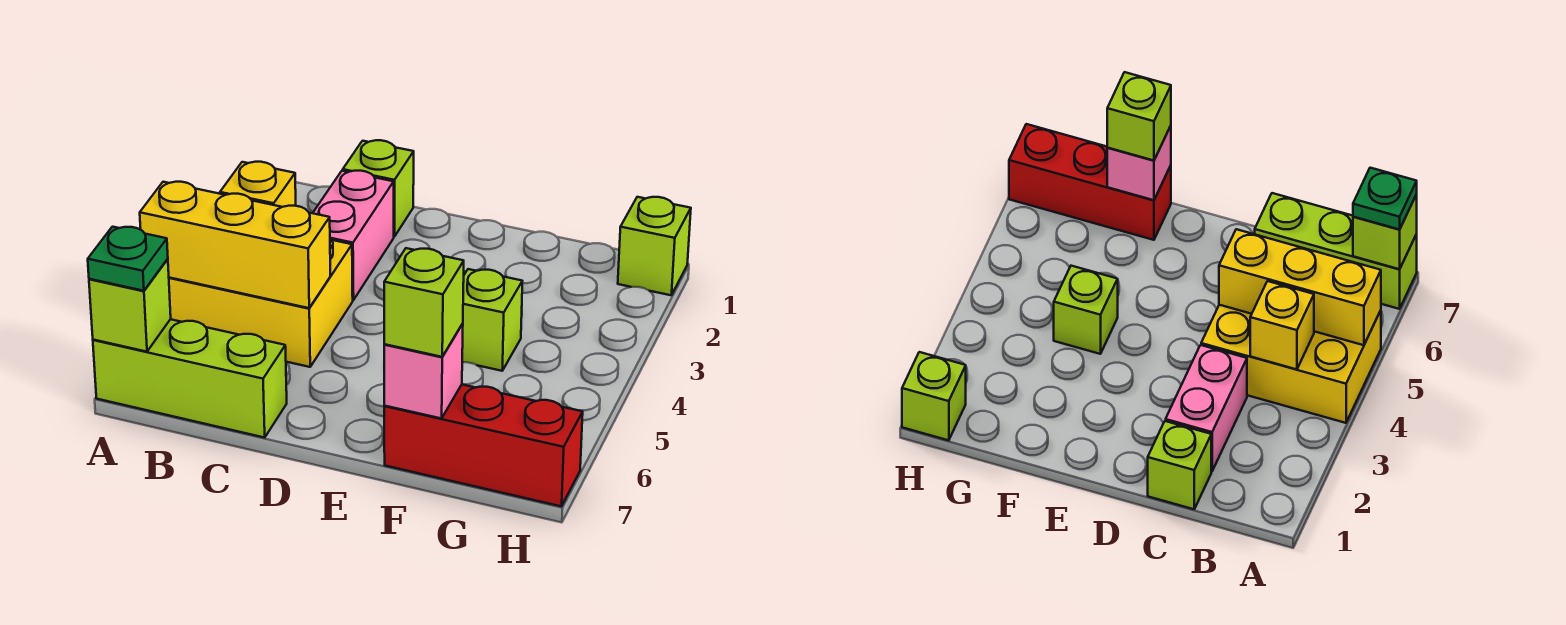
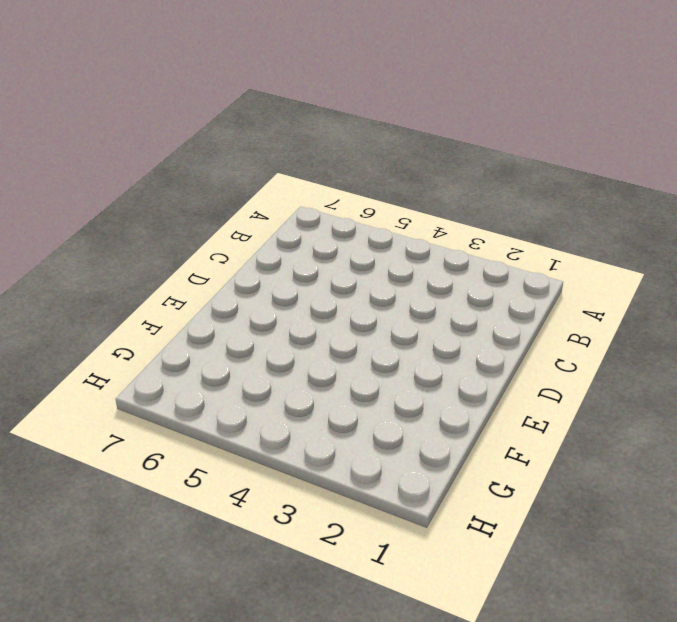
none -> yellow brick A4:C5 level 1
none -> lime brick A7:C7 level 1
none -> lime brick C1 level 1

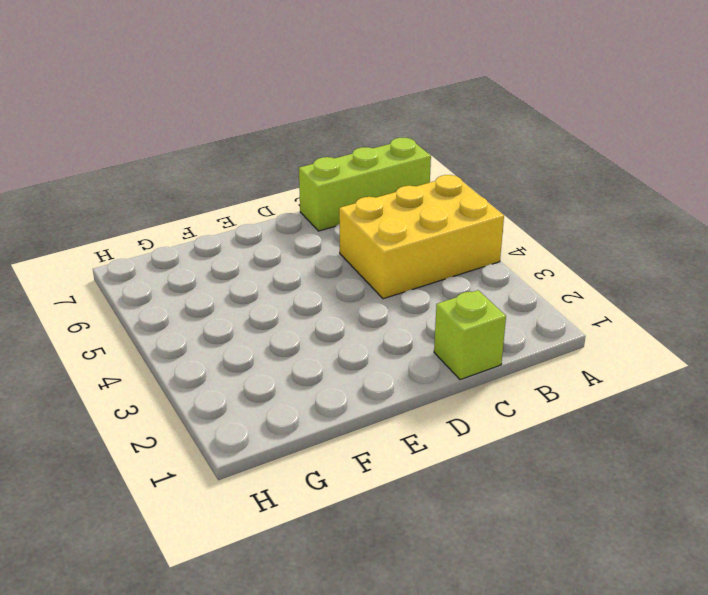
none -> pink brick C2:C3 level 1
none -> lime brick F4 level 1
none -> red brick F7:H7 level 1

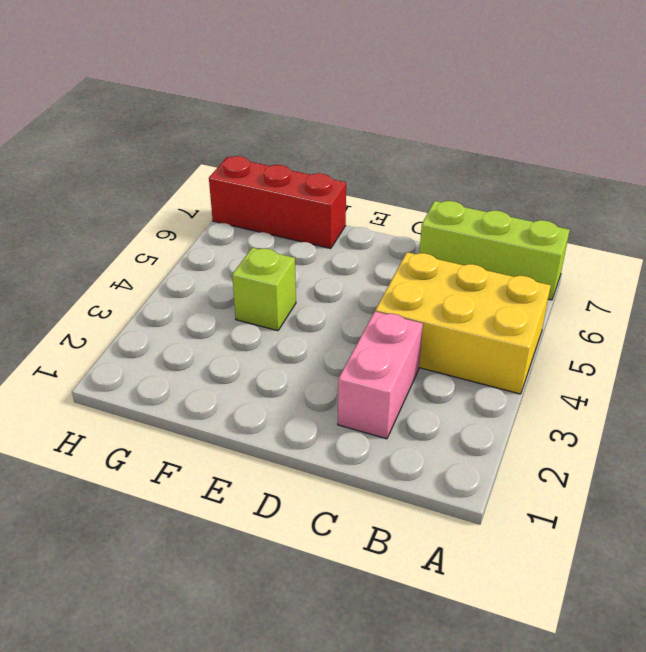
none -> lime brick C1 level 1
none -> lime brick H1 level 1
none -> yellow brick A5:C5 level 2

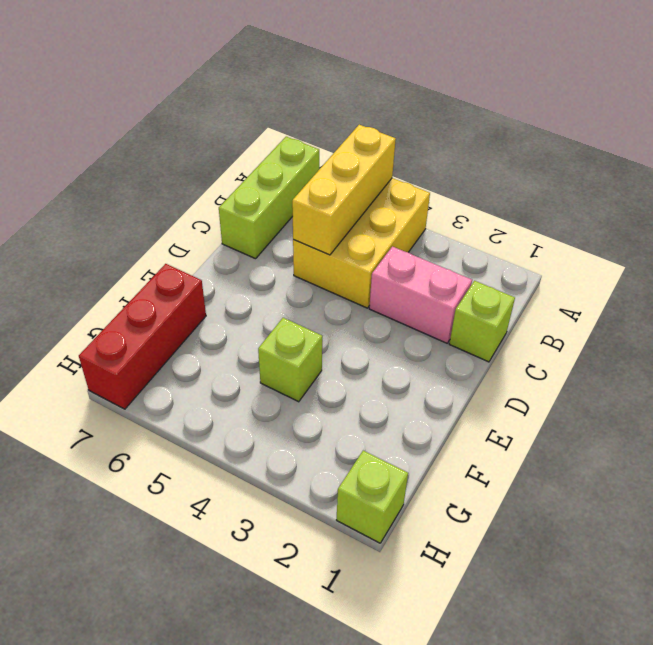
none -> lime brick A7 level 2
none -> yellow brick B4 level 2
none -> pink brick F7 level 2

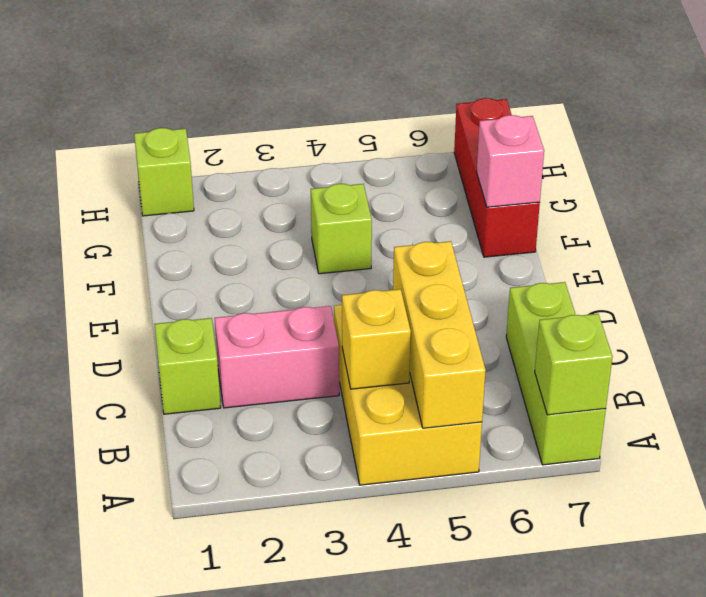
none -> green plate A7 level 3
none -> lime brick F7 level 3

